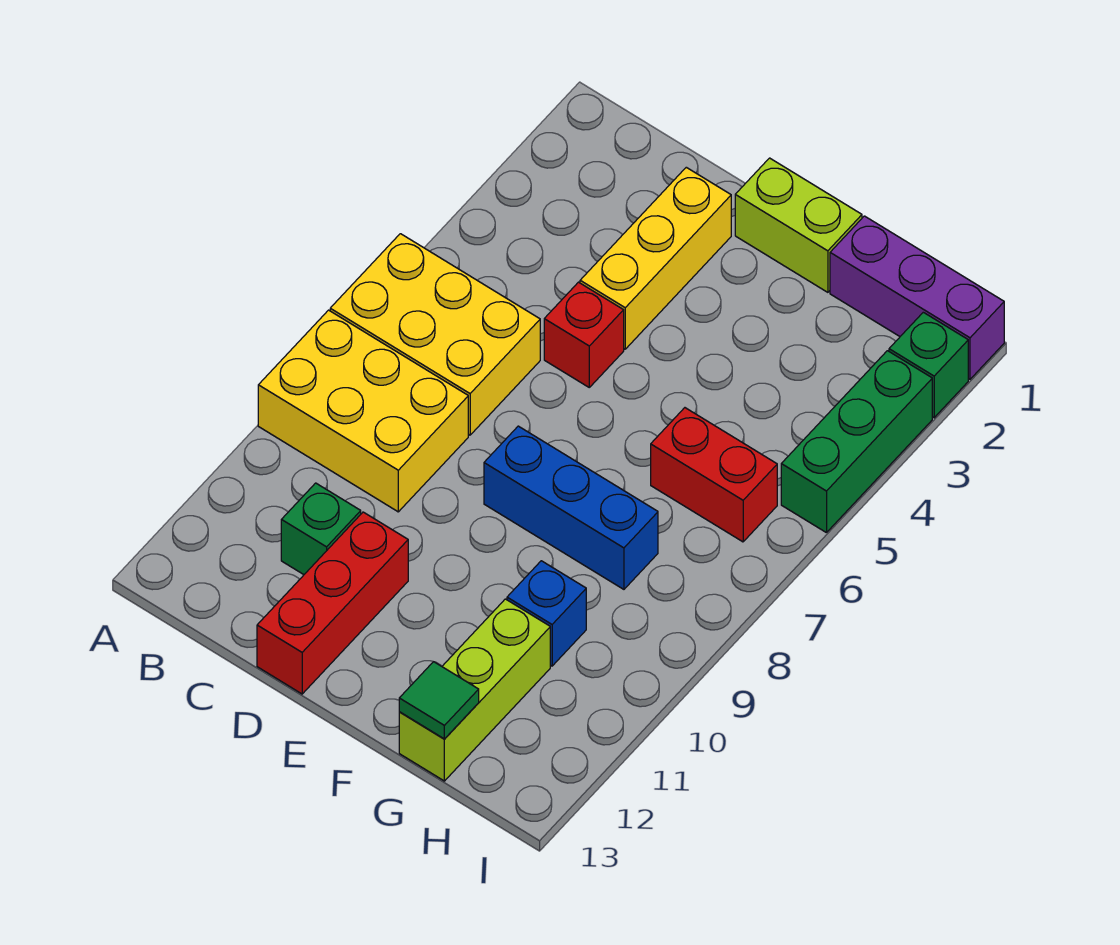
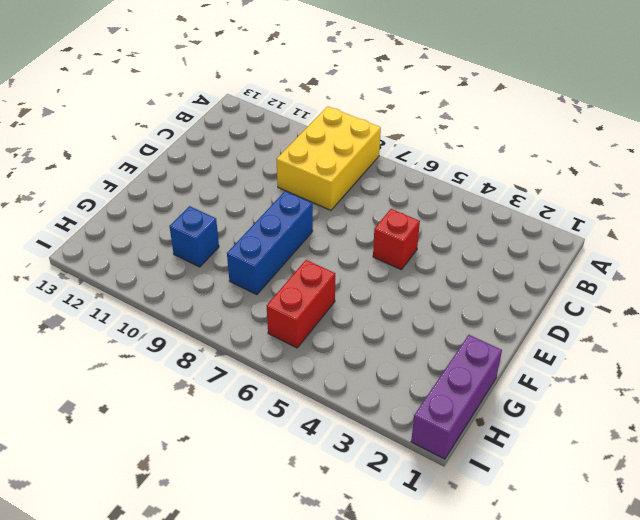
none -> yellow brick A6:C7 level 1
none -> green brick C11 level 1
none -> yellow brick D2:D4 level 1

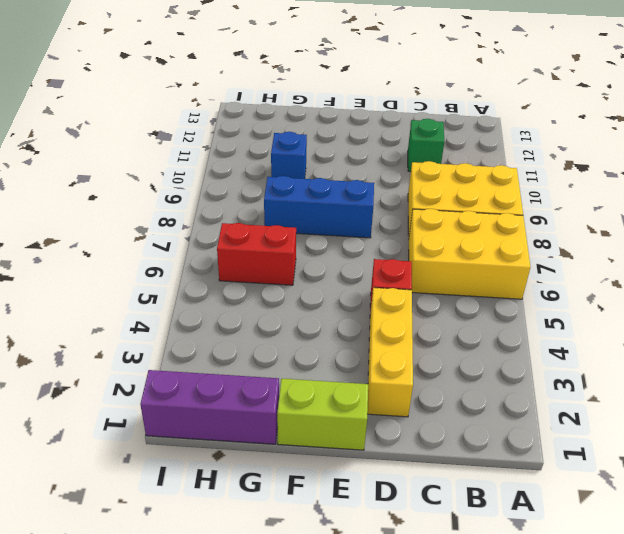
none -> red brick D11:D13 level 1
none -> lime brick G11:G13 level 1
none -> green brick I2 level 1

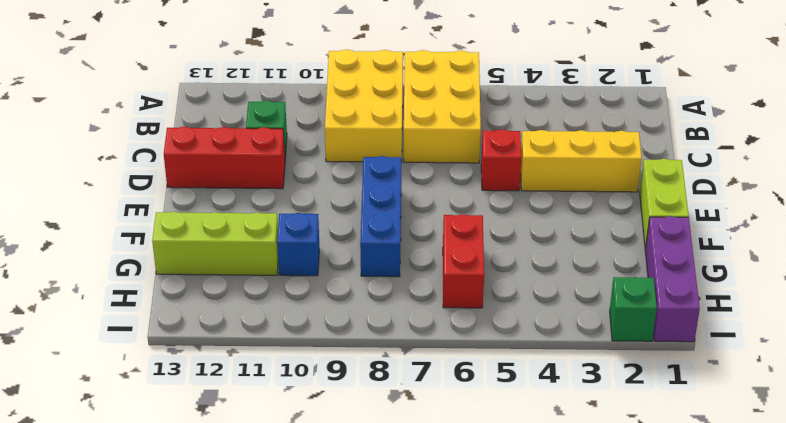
none -> green brick I3:I5 level 1
none -> green tile G13 level 2

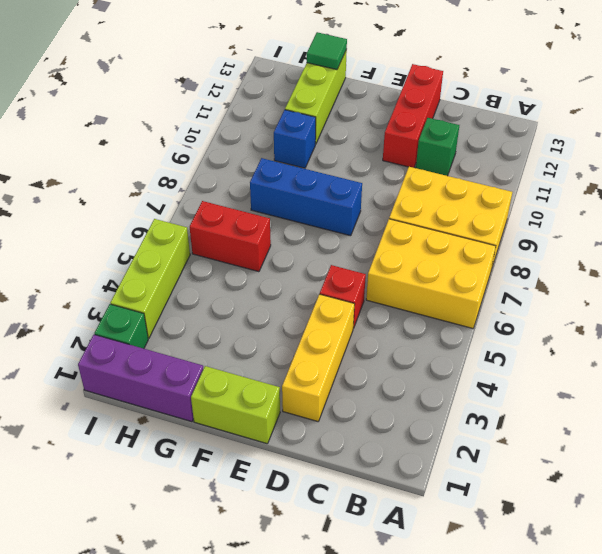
lime brick I3:I5 level 1 -> green brick I3:I5 level 1

